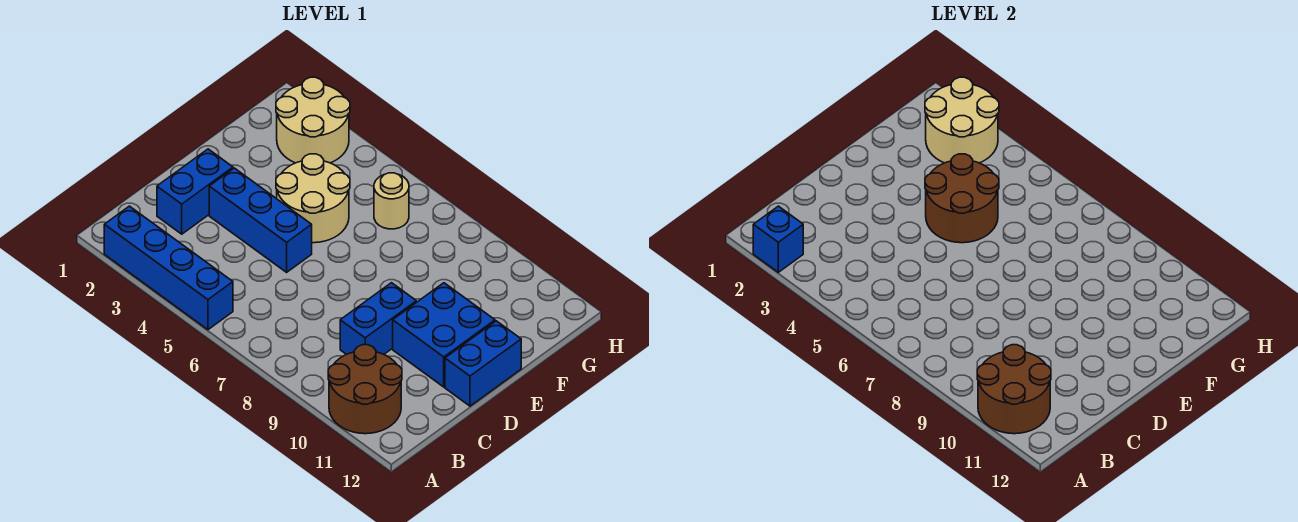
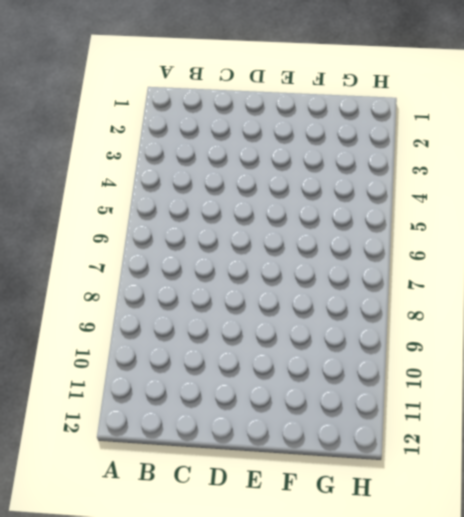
none -> blue brick A2:A5 level 1
none -> brown round brick A10:B11 level 1
none -> blue brick C2:D2 level 1

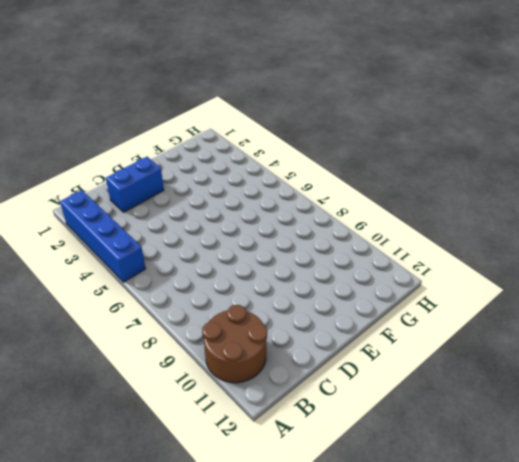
none -> blue brick C9:D9 level 1
none -> blue brick D3:D5 level 1
none -> blue brick D10:E11 level 1

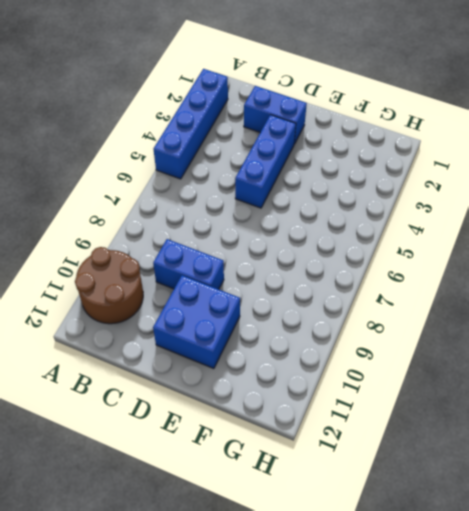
none -> blue brick D12:E12 level 1
none -> tan round brick E4:F5 level 1
none -> tan round brick G2:H3 level 1

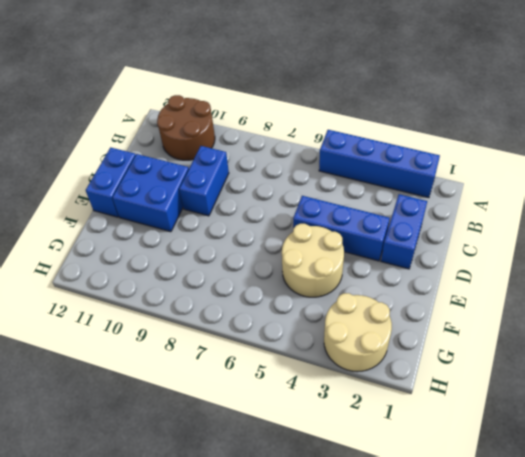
none -> tan round brick G6 level 1
none -> blue brick A2 level 2
none -> brown round brick A10:B11 level 2

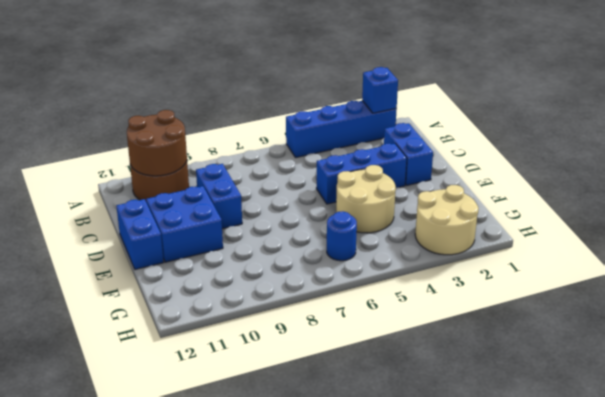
blue round brick G6 level 1 -> tan round brick G6 level 1
none -> brown round brick E4:F5 level 2
none -> tan round brick G2:H3 level 2

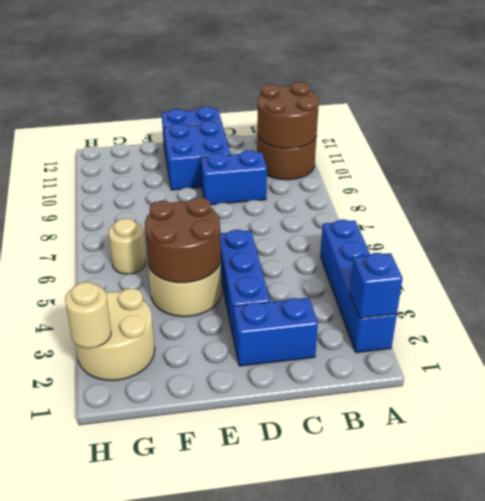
tan round brick H2 level 2 -> tan round brick G2:H3 level 2

